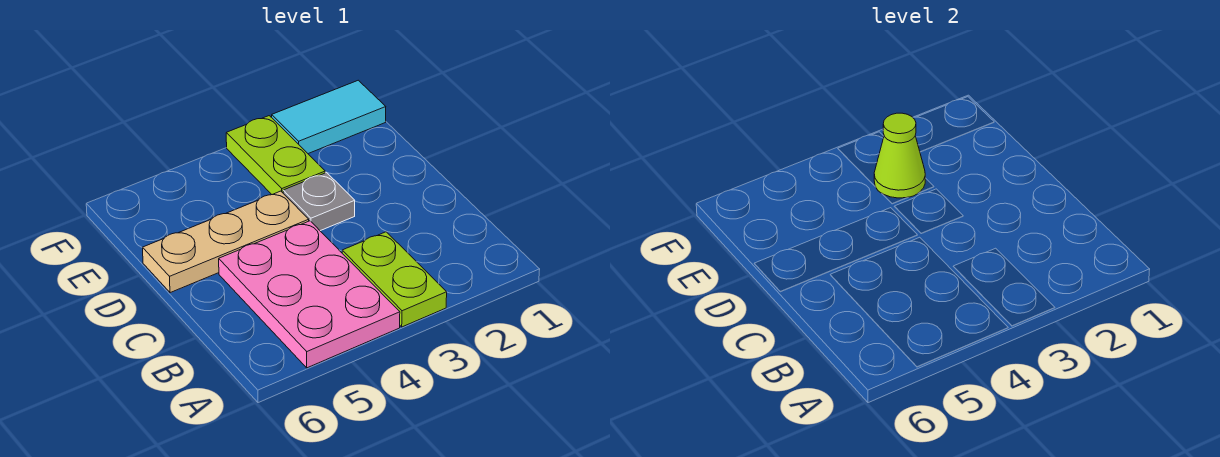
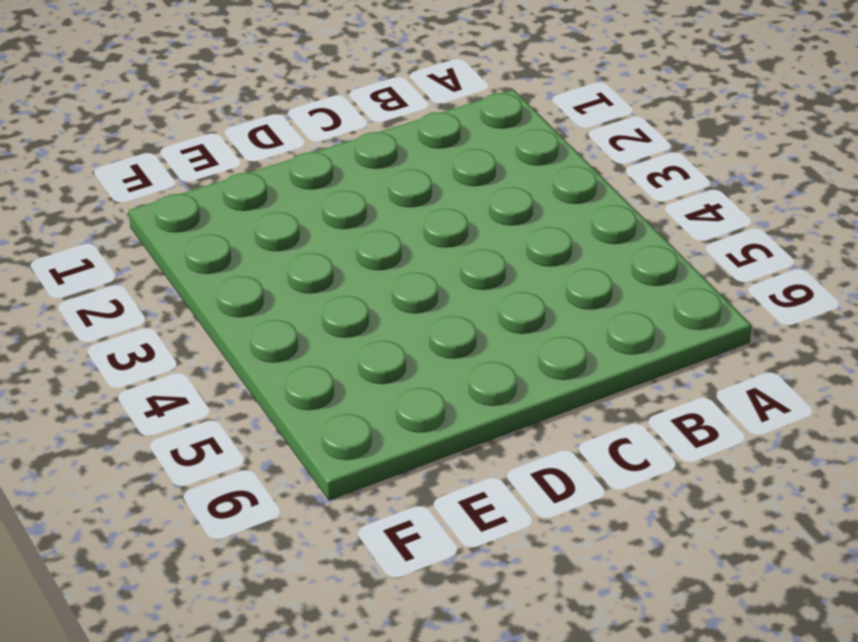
none -> lime plate A3:B3 level 1
none -> pink plate A4:C5 level 1

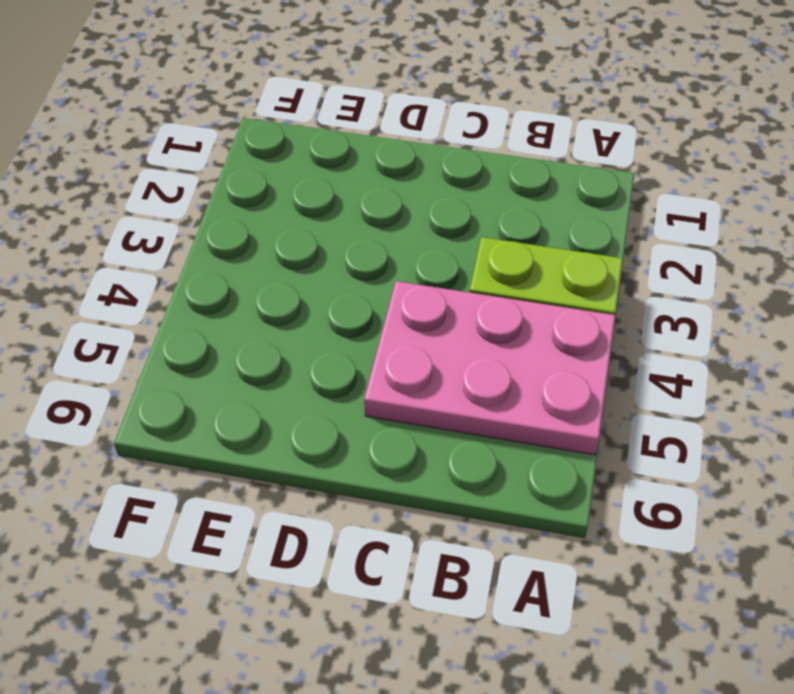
none -> grey plate D3 level 1
none -> tan plate D4:D6 level 1

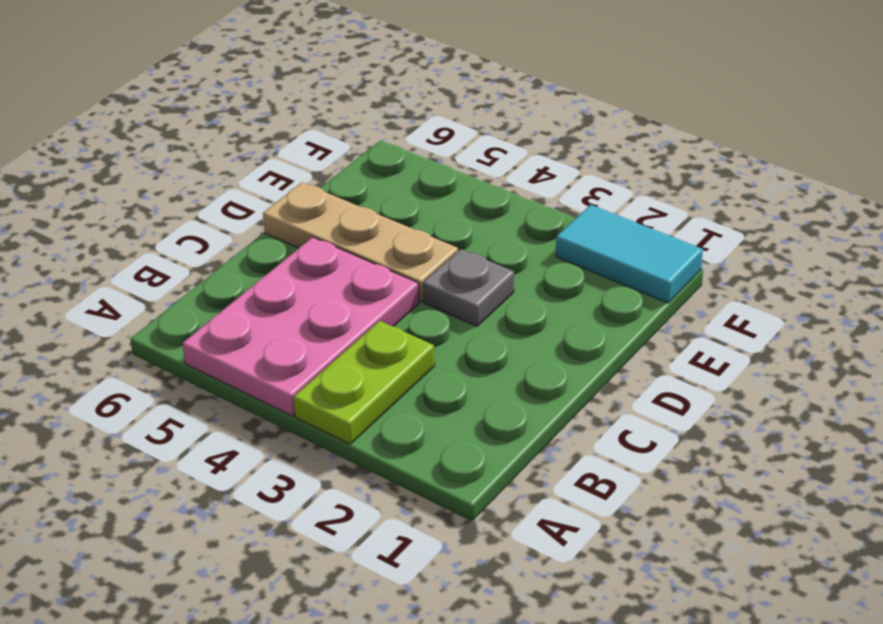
none -> lime plate E3:F3 level 1
none -> lime cone E3 level 2

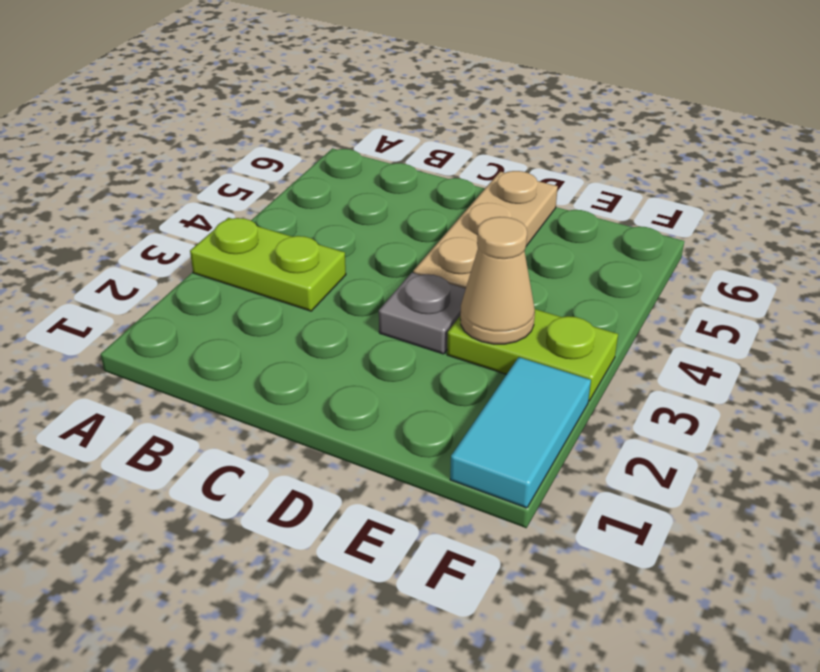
tan cone E3 level 2 -> lime cone E3 level 2
none -> pink plate A4:C5 level 1

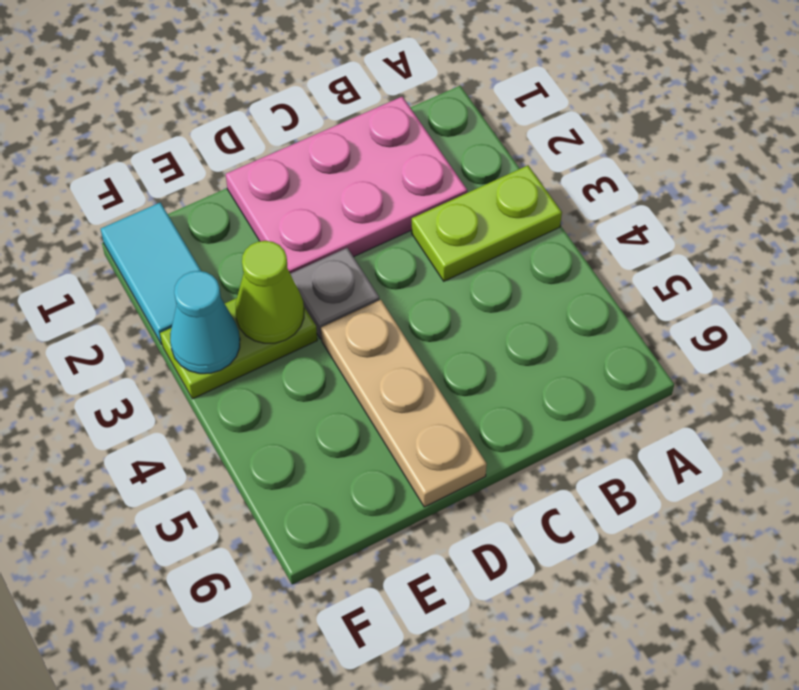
pink plate B1:D2 level 1 -> pink plate A4:C5 level 1
cyan cone F3 level 2 -> none

